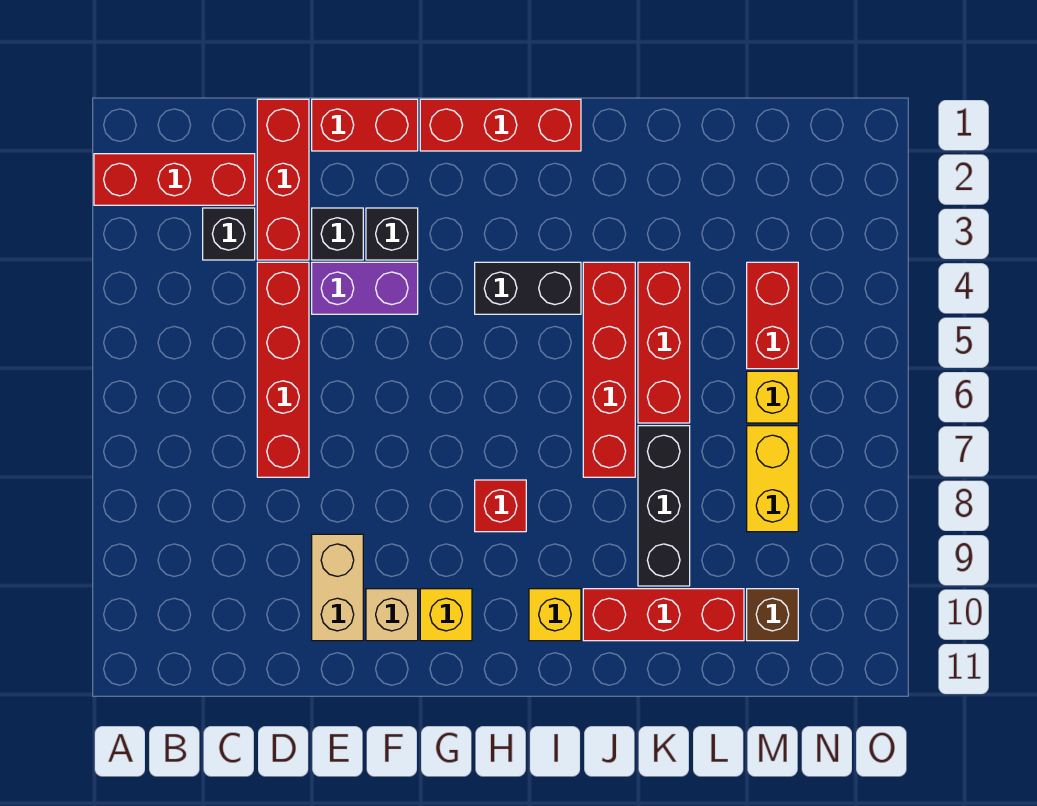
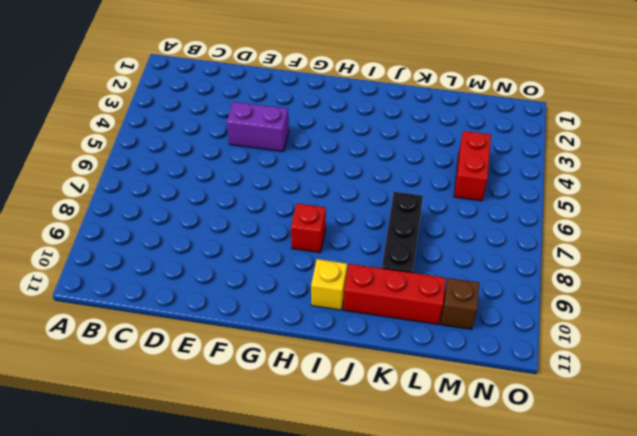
none -> red brick A2:C2 level 1
none -> black brick C3 level 1
none -> red brick D1:D3 level 1

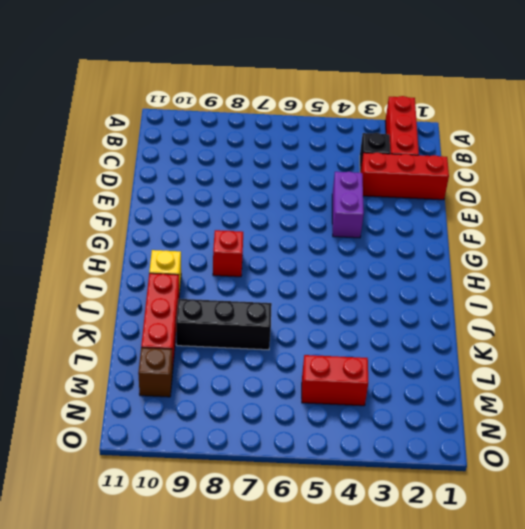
none -> red brick D4:D7 level 1
none -> red brick E1:F1 level 1
none -> black brick E3 level 1

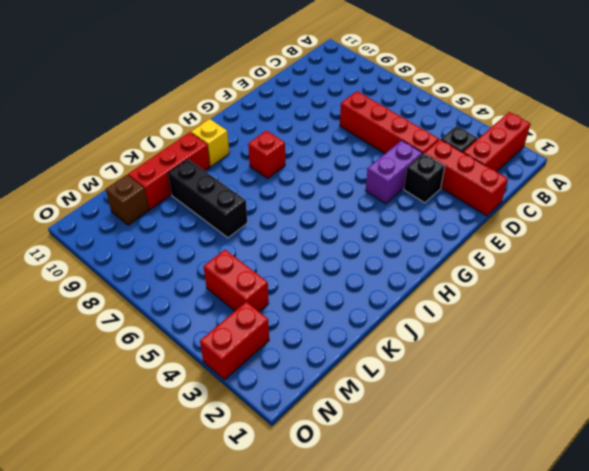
red brick N3:O3 level 1 -> red brick E1:F1 level 1
none -> tan brick E9:E10 level 1
none -> black brick F3 level 1
none -> tan brick F10 level 1

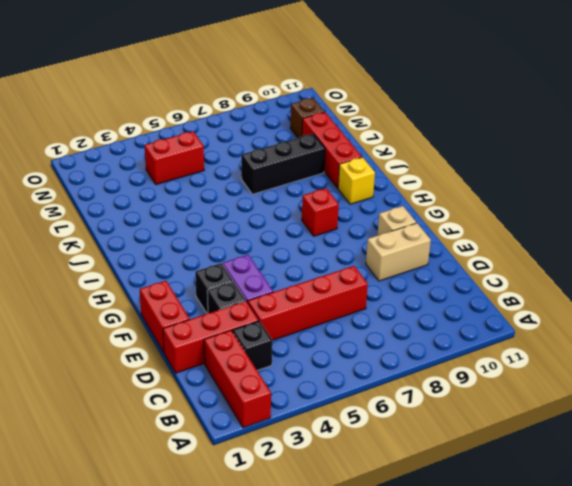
none -> red brick G1:I1 level 1
none -> yellow brick G10 level 1
none -> black brick H4:I4 level 1

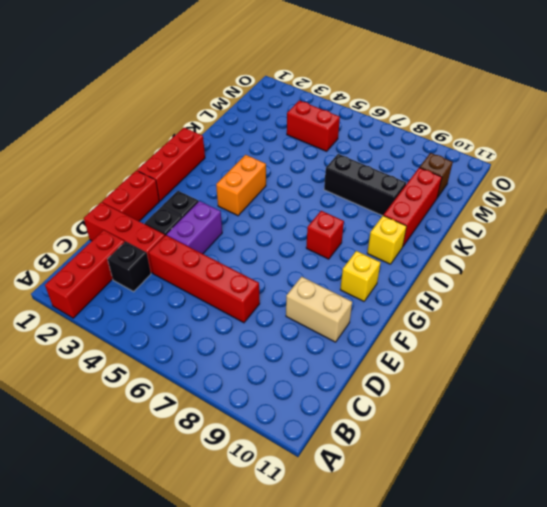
orange brick H4:I4 level 1 -> black brick H4:I4 level 1
none -> tan brick F10 level 1
none -> red brick J4:J7 level 1
none -> red brick K4:K6 level 1

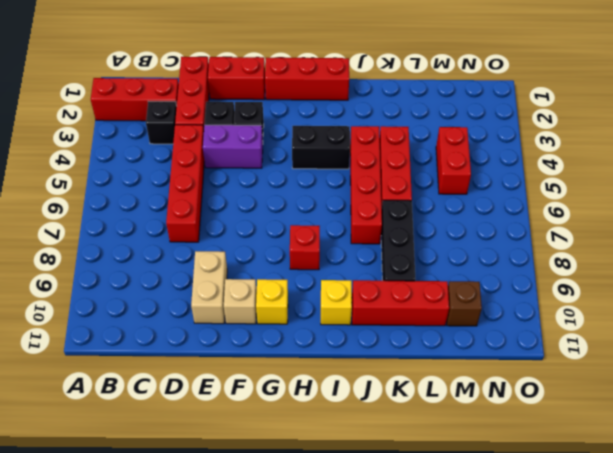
none -> yellow brick M6 level 1
none -> yellow brick M7:M8 level 1

